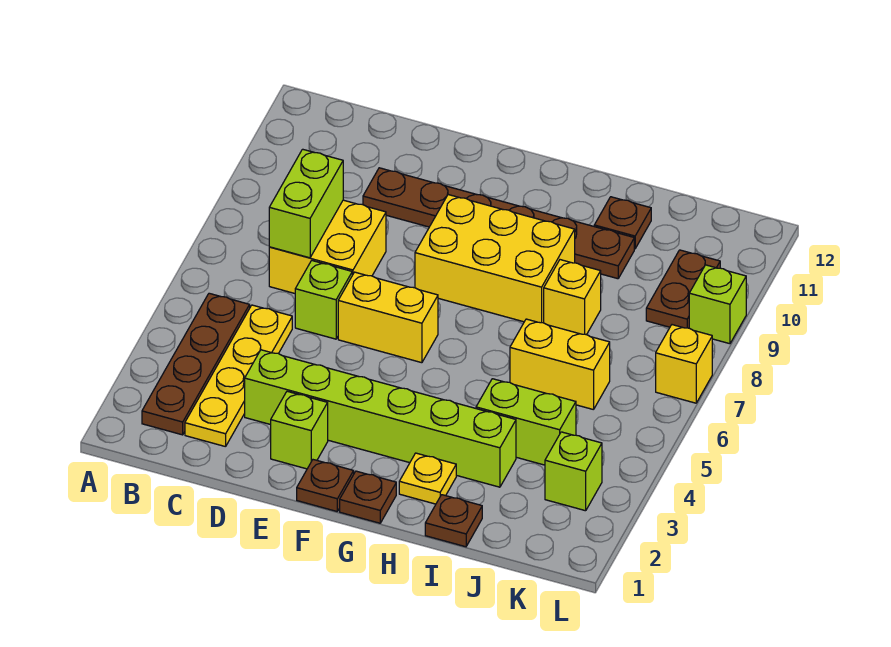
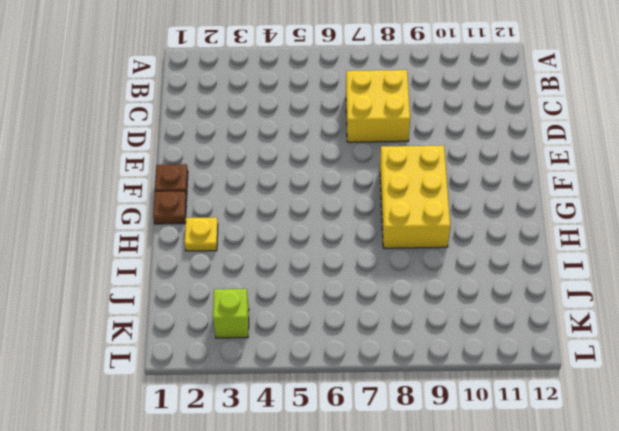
none -> brown plate B2:B5 level 1
none -> yellow plate C2:C5 level 1
none -> lime brick D3:I3 level 1

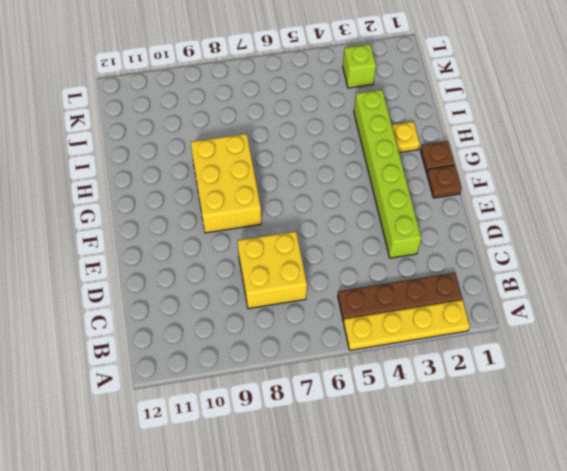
yellow plate A2:A5 level 1 -> yellow plate C2:C5 level 1
none -> lime brick D6 level 1
none -> brown plate D10:I10 level 1
none -> lime brick E2 level 1

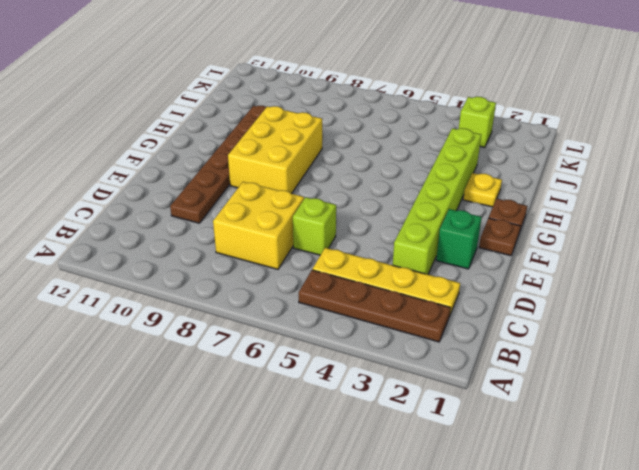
green brick E2 level 1 -> lime brick E2 level 1
none -> yellow brick E6:F6 level 1
none -> brown plate I1 level 1
none -> lime brick I4:J4 level 1

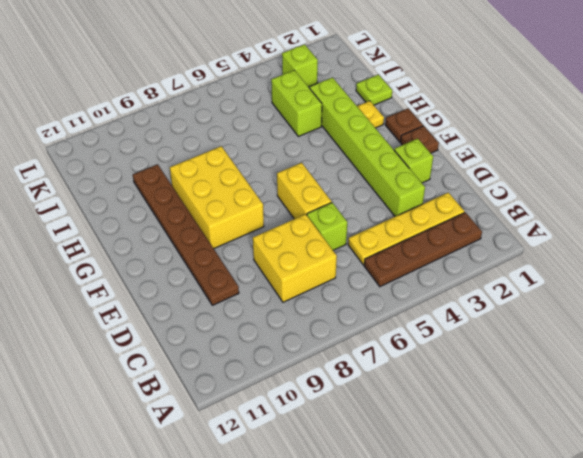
lime plate I1 level 1 -> brown plate I1 level 1
none -> yellow brick I6:J6 level 1
none -> yellow brick I8 level 1
none -> brown plate I11 level 1

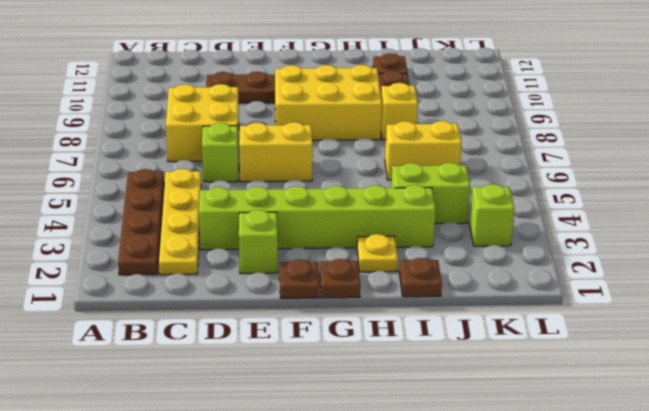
none -> brown plate K9:K10 level 1
none -> yellow brick L7 level 1
none -> lime brick L9 level 1

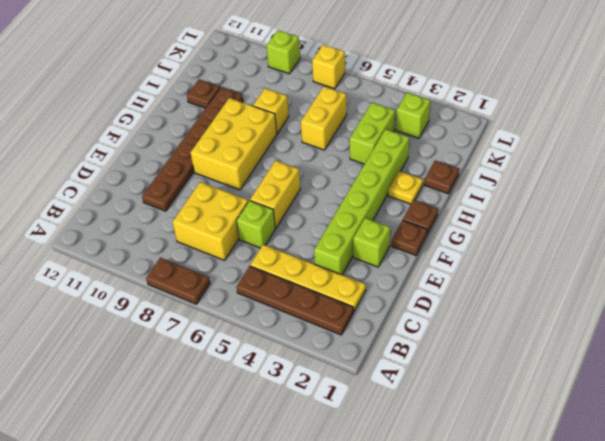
brown plate A7:A8 level 1 -> brown plate K9:K10 level 1
none -> lime brick C7:C8 level 2

